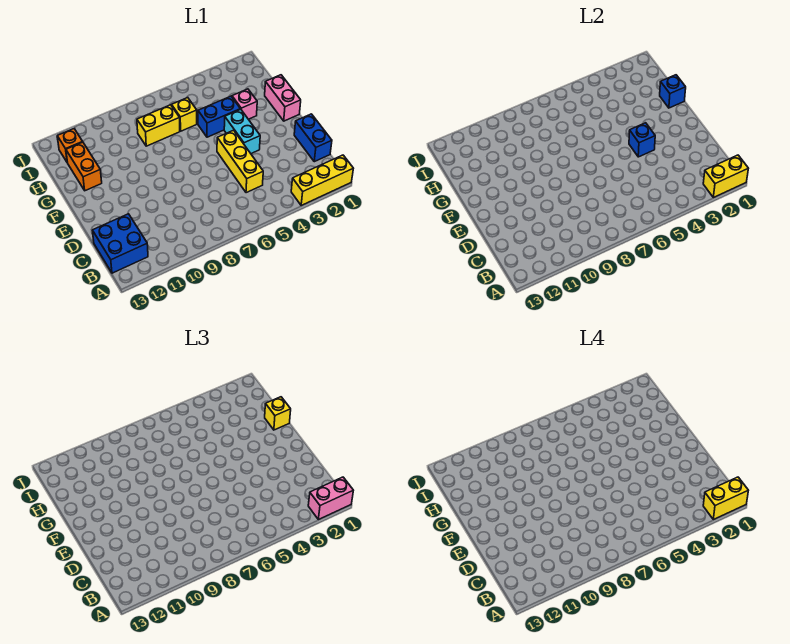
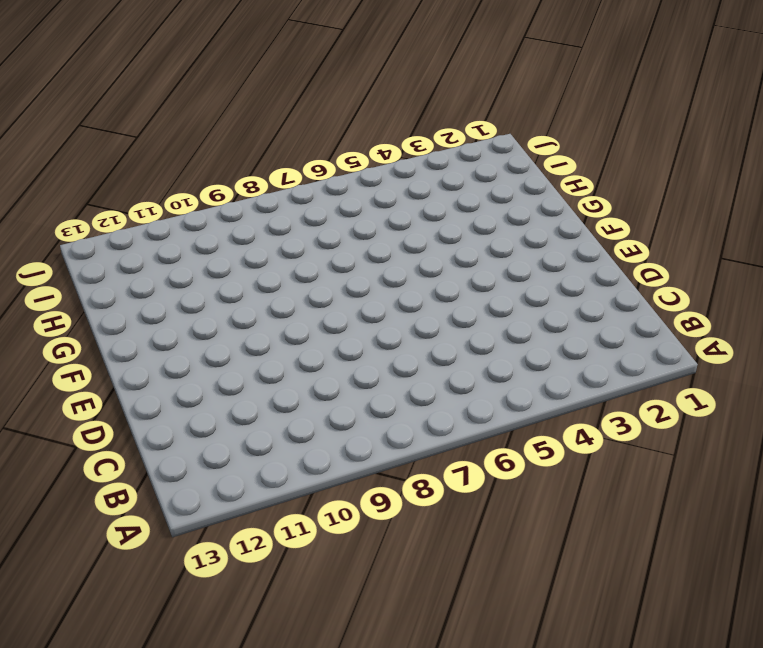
none -> yellow brick A1:A3 level 1
none -> blue brick B12:C13 level 1
none -> blue brick C1:D1 level 1

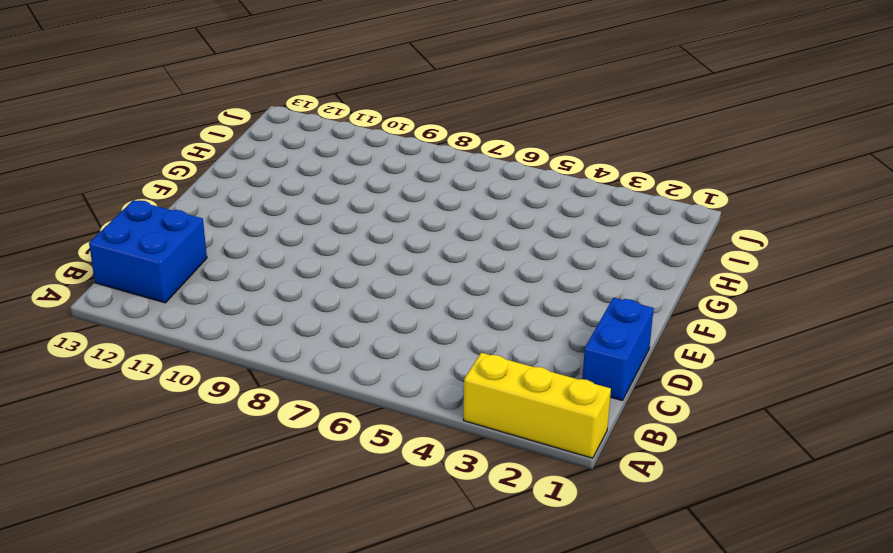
none -> yellow brick C5:E5 level 1
none -> cyan brick E4:F4 level 1
none -> pink brick F1:G1 level 1

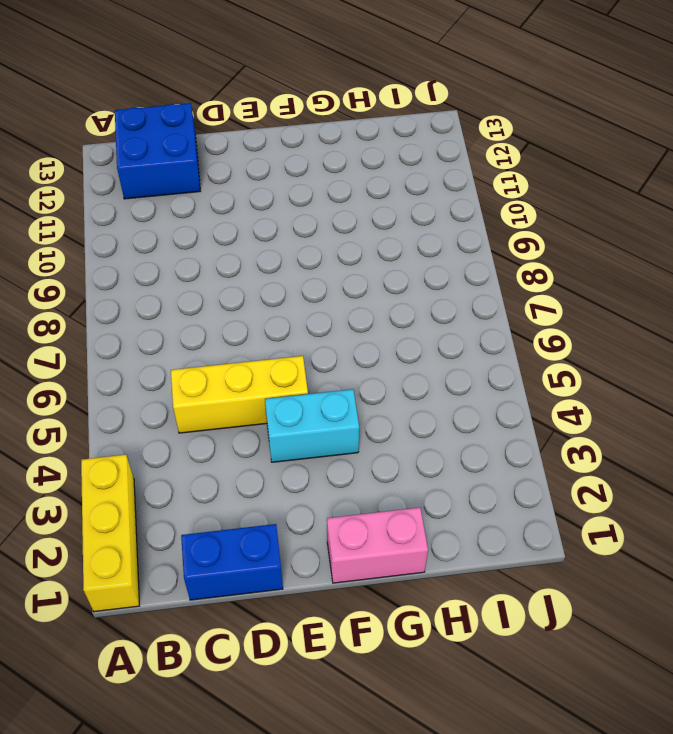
none -> pink brick G3 level 1
none -> blue brick G4:G5 level 1
none -> orange brick G12:H12 level 1

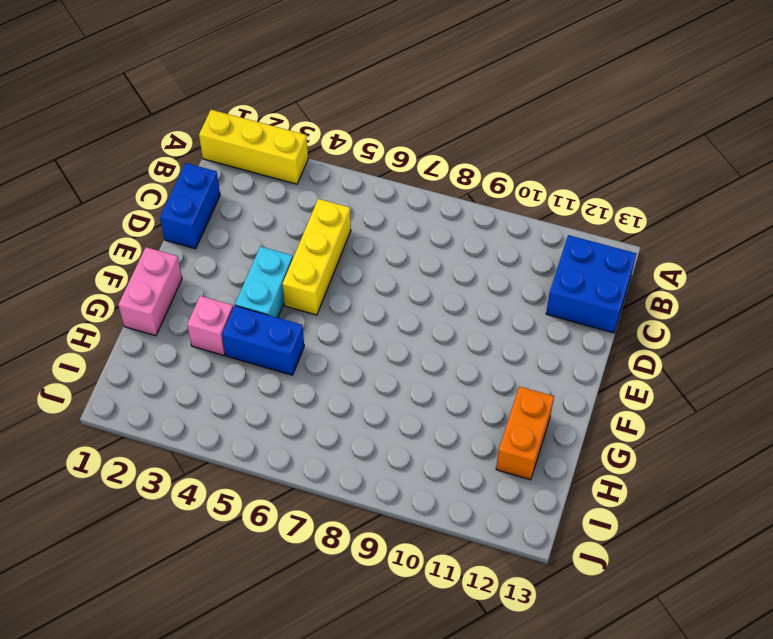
none -> yellow brick H6 level 1
none -> yellow brick H7:H8 level 1
none -> orange brick I12 level 1

